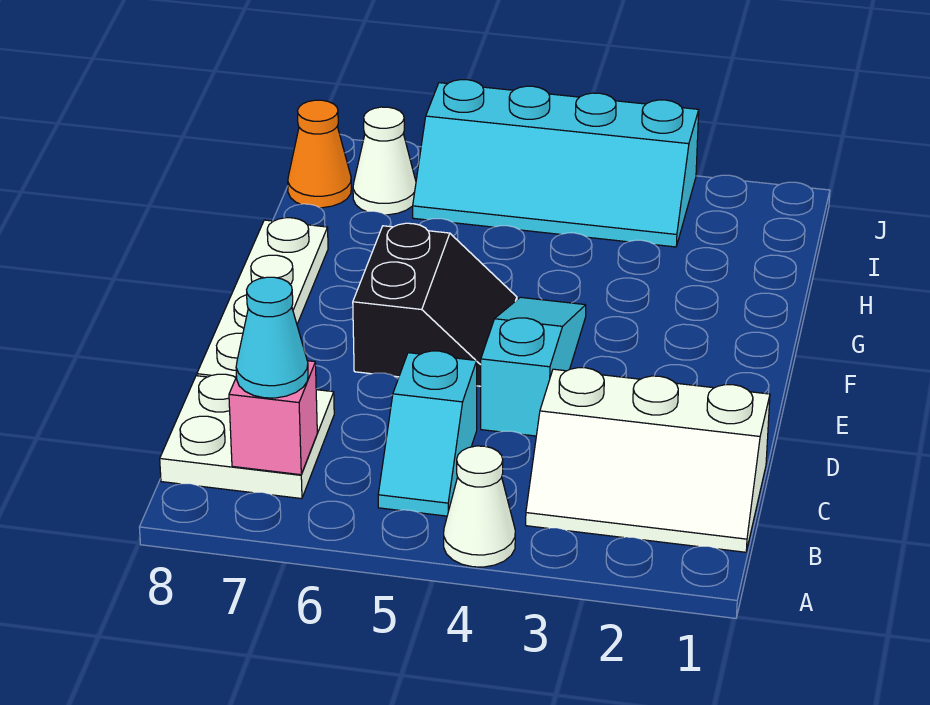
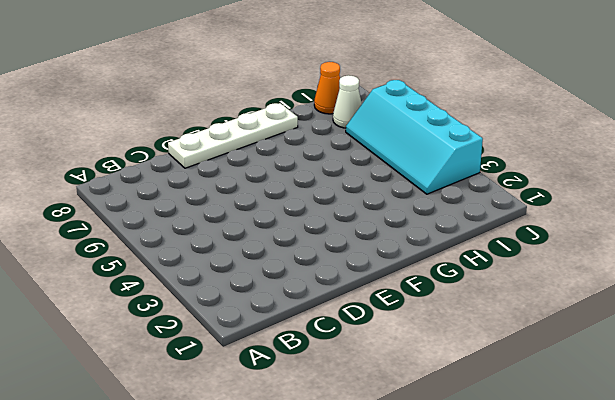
none -> white cone A4 level 1
none -> white slope B1:C3 level 1 top C
none -> cyan slope B5:C5 level 1 top C

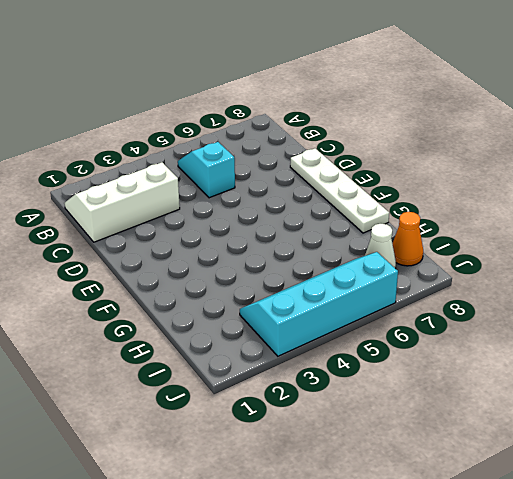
none -> white cone A4 level 1
none -> white plate B7:C8 level 1
none -> cyan slope D4:F4 level 1 top D

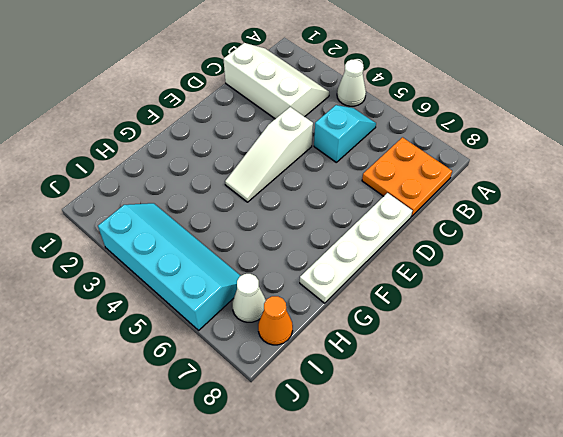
orange plate B7:C8 level 1 -> white plate B7:C8 level 1
white slope D4:F4 level 1 top D -> cyan slope D4:F4 level 1 top D
none -> black slope E5:F6 level 1 top 6
none -> pink brick B7 level 2
none -> cyan cone B7 level 3

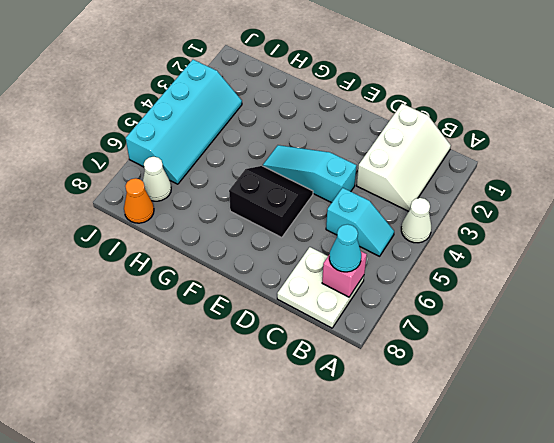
none -> white plate D8:G8 level 1

